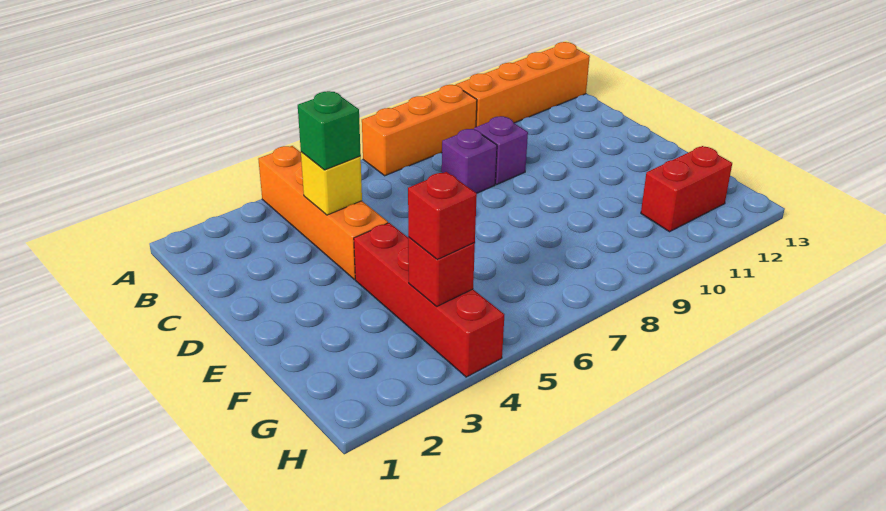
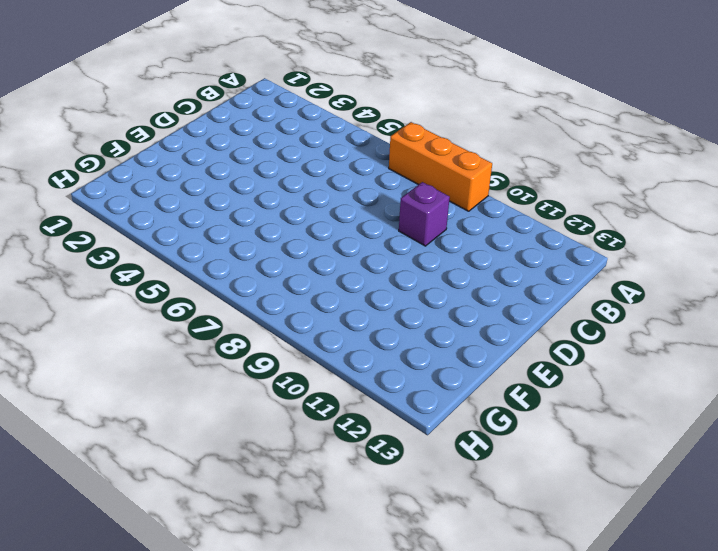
none -> orange brick A4:D4 level 1
none -> orange brick A10:A13 level 1

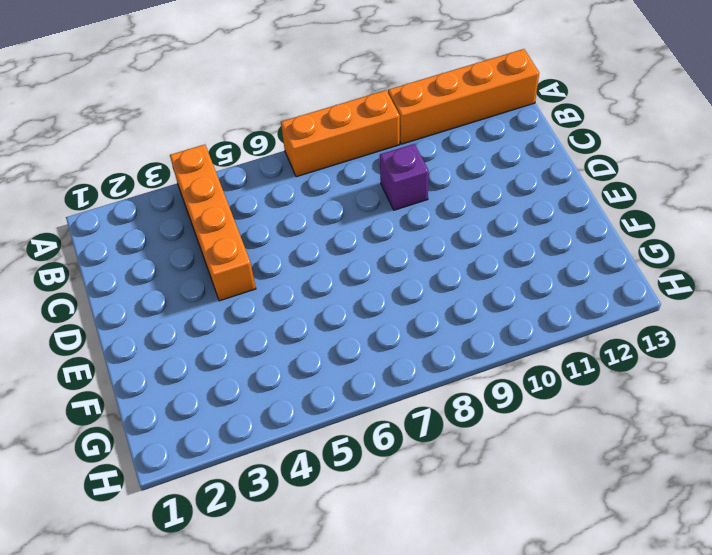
none -> purple brick C8 level 1
none -> red brick E4:H4 level 1

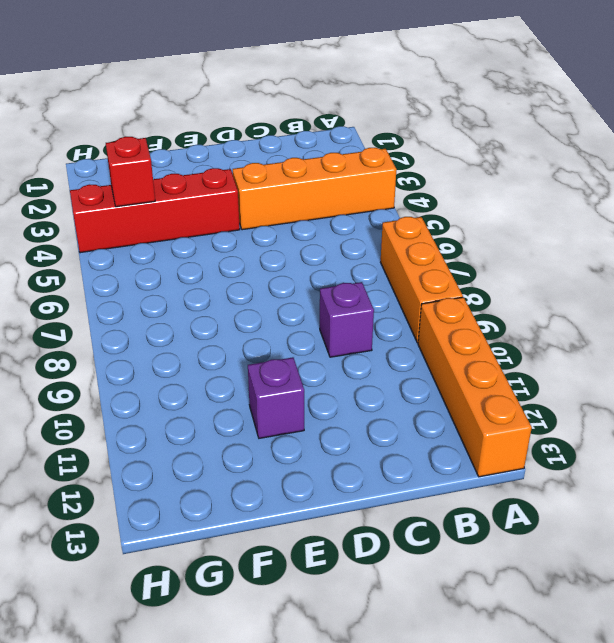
purple brick E11 level 1 -> purple brick C8 level 1
none -> red brick G11:G12 level 1
none -> yellow brick C4 level 2

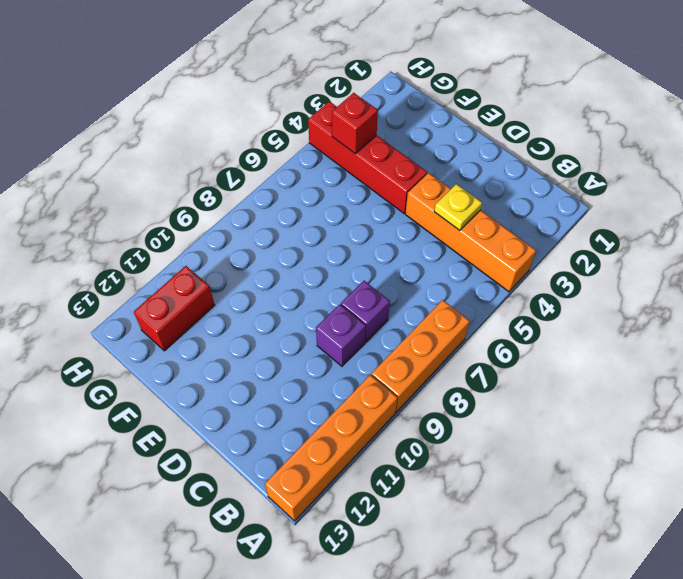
yellow plate C4 level 2 -> yellow brick C4 level 2
none -> green brick C4 level 3
none -> red brick G4 level 3

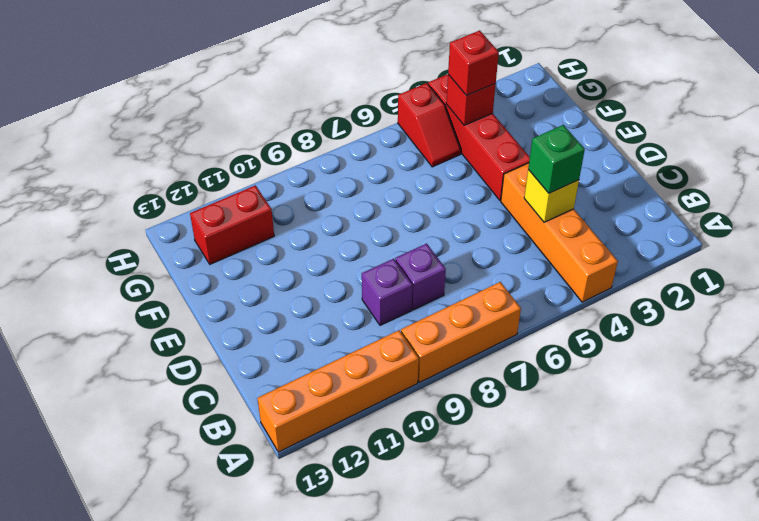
red slope G5:H5 level 1 top H -> none

